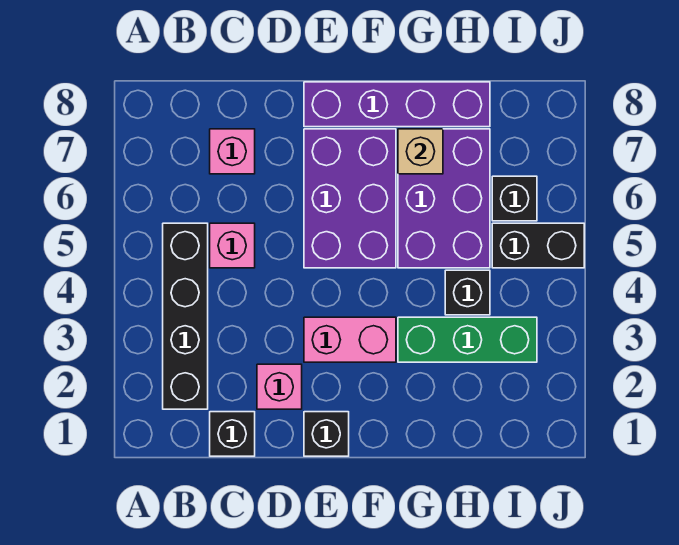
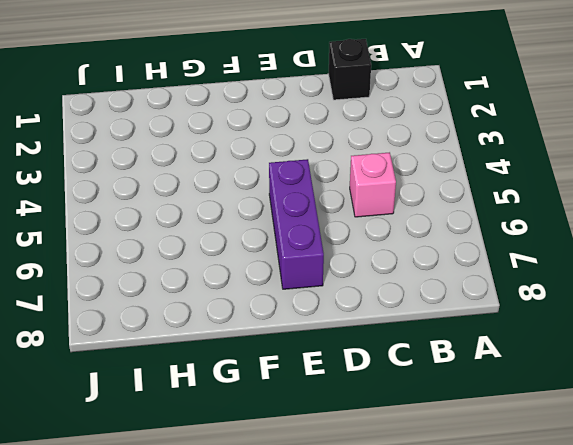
purple brick E5:E7 level 1 -> purple brick E5:F7 level 1
none -> black brick B2:B5 level 1
none -> pink brick C7 level 1
none -> pink brick D2 level 1

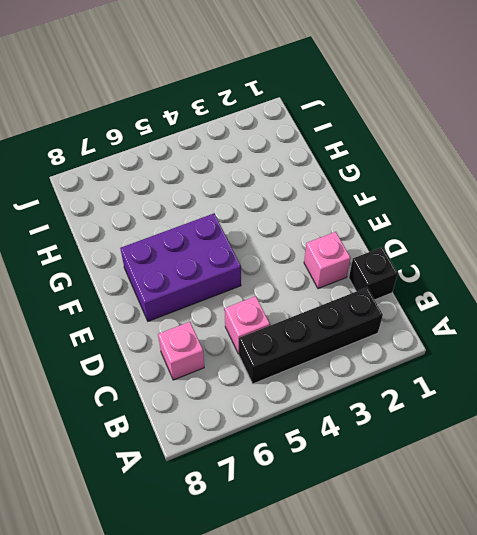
none -> black brick E1 level 1
none -> pink brick E3:F3 level 1
none -> purple brick E8:H8 level 1

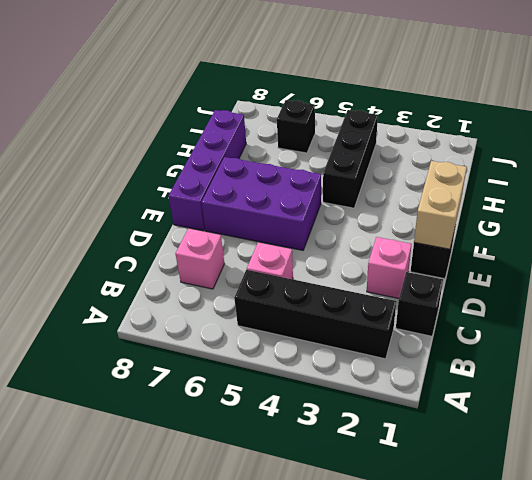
tan brick E1:F1 level 2 -> none
black brick G4:I4 level 1 -> black brick H4 level 1
none -> pink brick E3:F3 level 1
none -> green brick G3:I3 level 1
none -> purple brick G5:H7 level 1

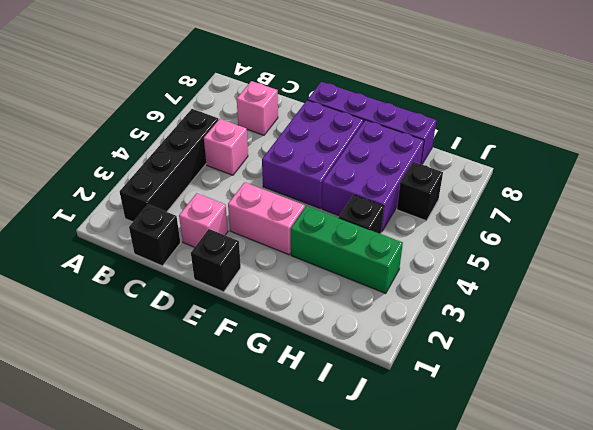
none -> black brick I5:J5 level 1
none -> tan brick G7 level 2

